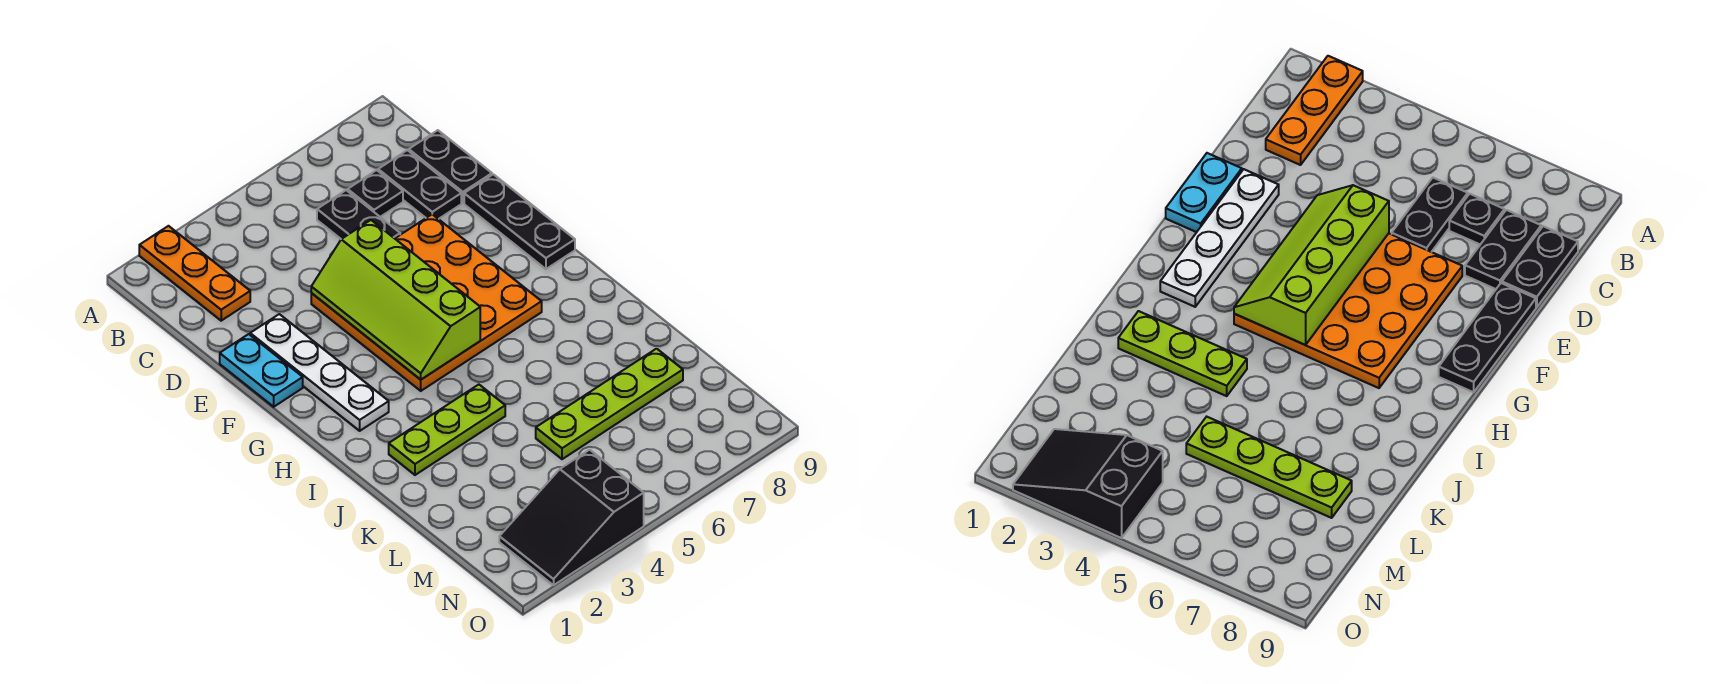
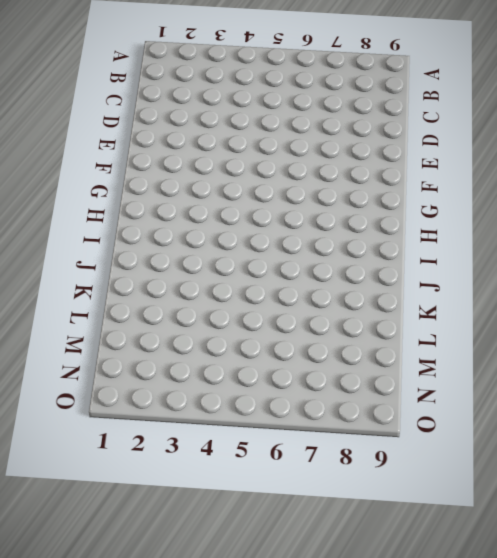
none -> orange plate A2:C2 level 1
none -> black plate C6:D6 level 1
none -> black plate C7 level 1

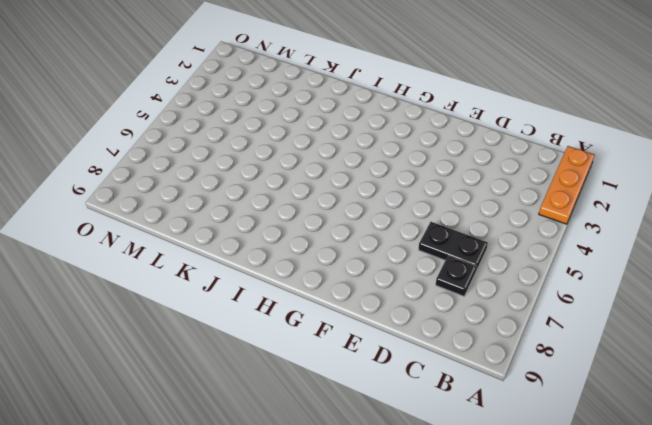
orange plate A1:A3 level 1 -> orange plate A2:C2 level 1
none -> black plate C8:D8 level 1
none -> black plate C9:D9 level 1
none -> cyan plate E1:F1 level 1

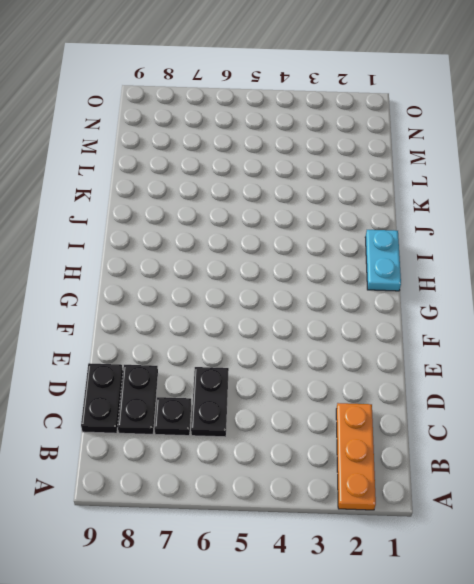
cyan plate H1:I1 level 1 -> cyan plate E1:F1 level 1
none -> white plate E2:H2 level 1
none -> orange plate E4:H7 level 1
none -> black plate E9:G9 level 1

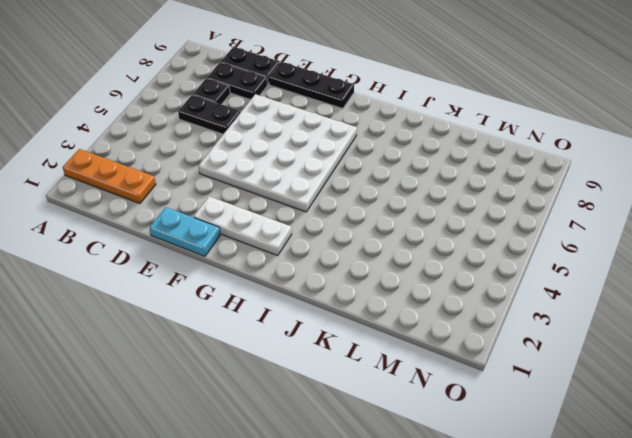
white plate E4:H7 level 1 -> orange plate E4:H7 level 1
white plate F2:H2 level 1 -> white plate E2:H2 level 1
none -> lime plate J2:J4 level 1
none -> lime plate L5:L8 level 1
none -> black slope N2:O4 level 1 top 4

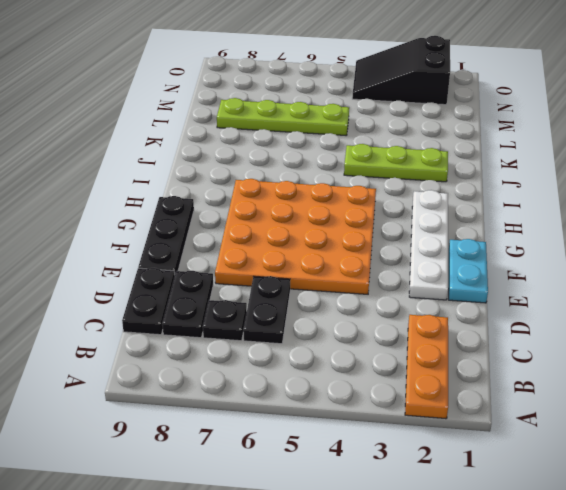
black slope N2:O4 level 1 top 2 -> black slope N2:O4 level 1 top 4
none -> lime slope E4:H5 level 2 top 5

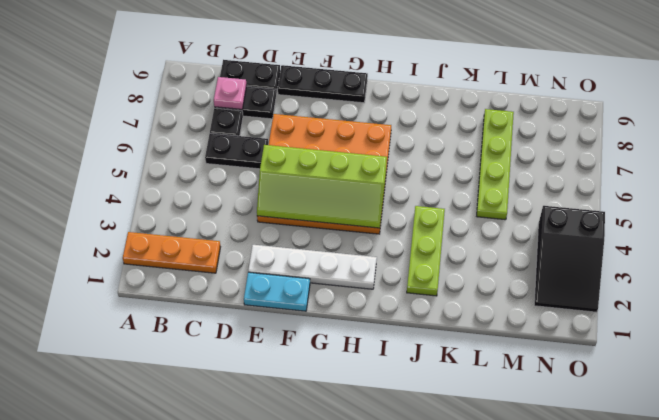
pink plate C8 level 2 -> none

